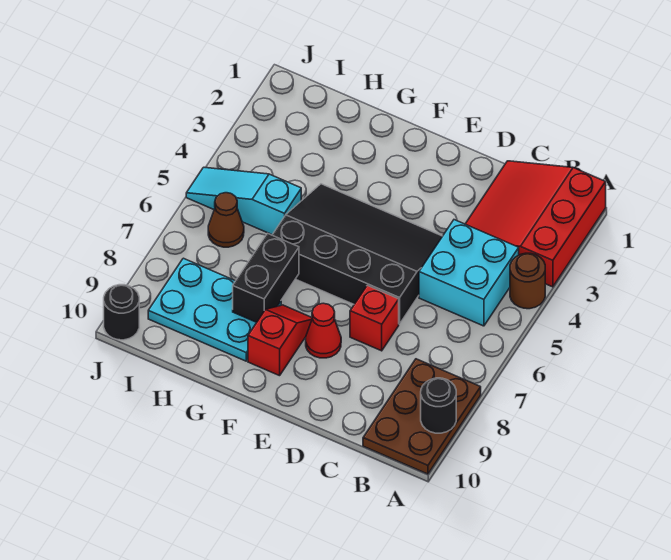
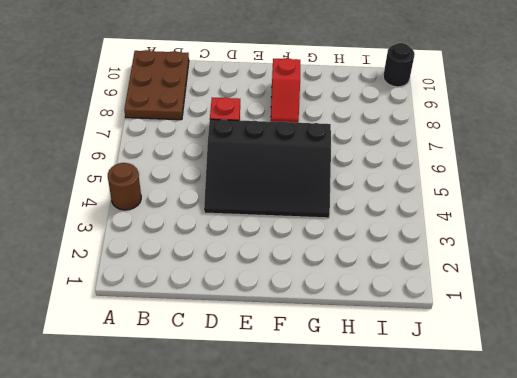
none -> red slope A1:C3 level 1 top A
none -> cyan brick B4:C5 level 1
none -> red cone E8 level 1

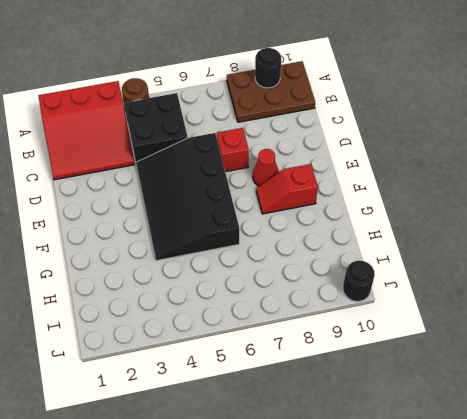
black brick B4:C5 level 1 -> cyan brick B4:C5 level 1
none -> cyan plate G8:I9 level 1
none -> cyan slope H5:J5 level 1 top H
none -> brown cone I6 level 1

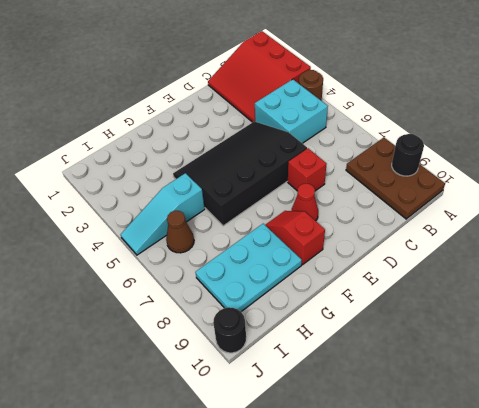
none -> black brick G7:G8 level 2

